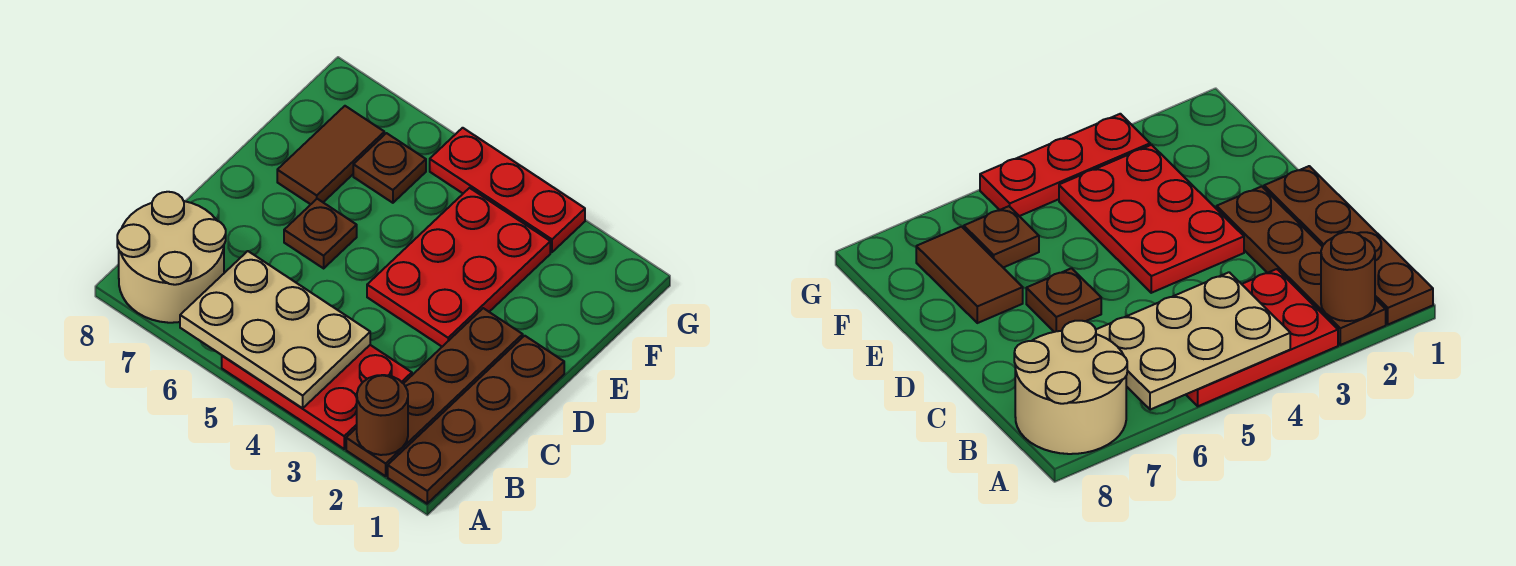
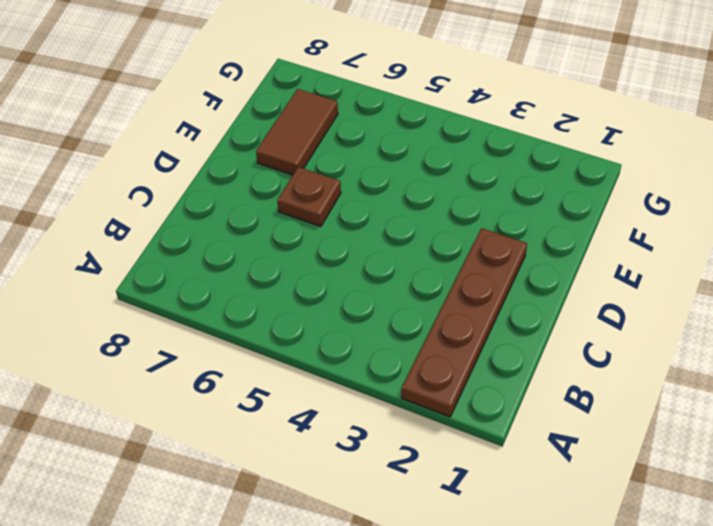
none -> brown plate A1:D1 level 1
none -> red plate A3:B5 level 1

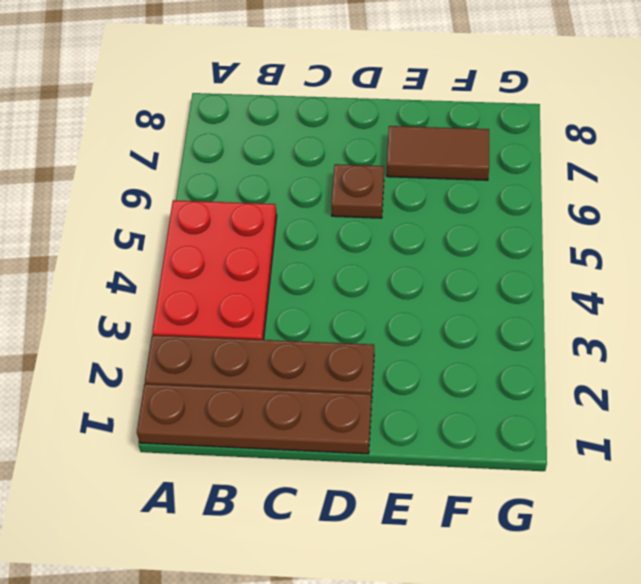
none -> tan round brick A7:B8 level 1
none -> red plate D3:F4 level 1

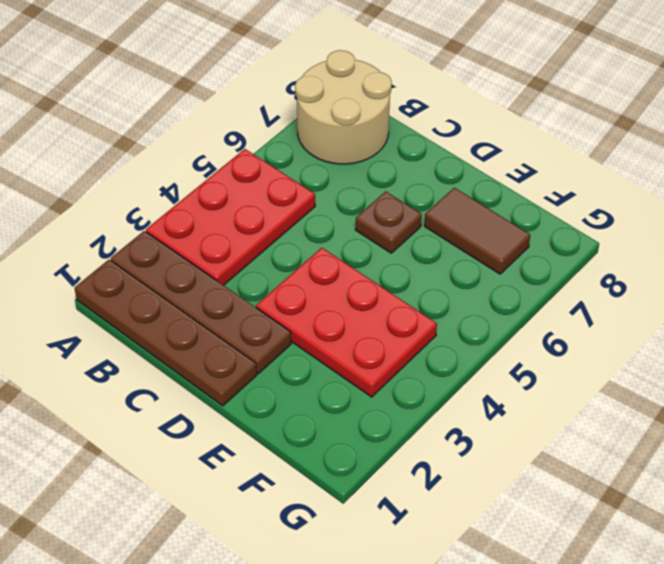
none -> brown plate F6 level 1
none -> red plate G3:G5 level 1

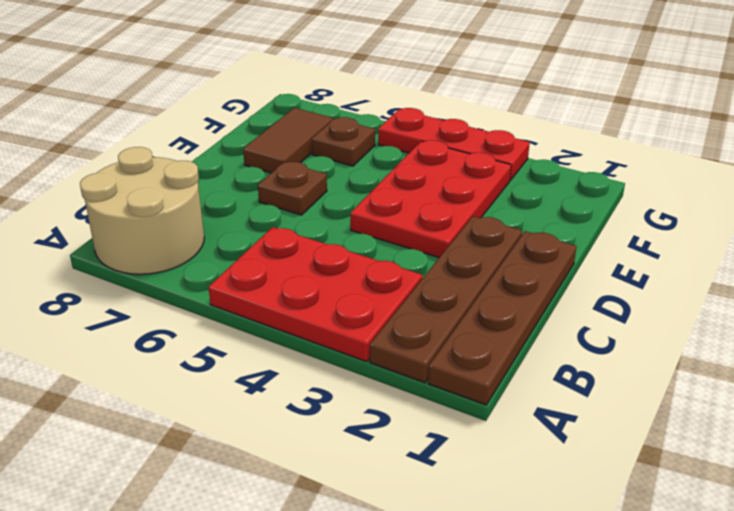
none -> brown round brick A2 level 2
none -> tan plate A4:B6 level 2

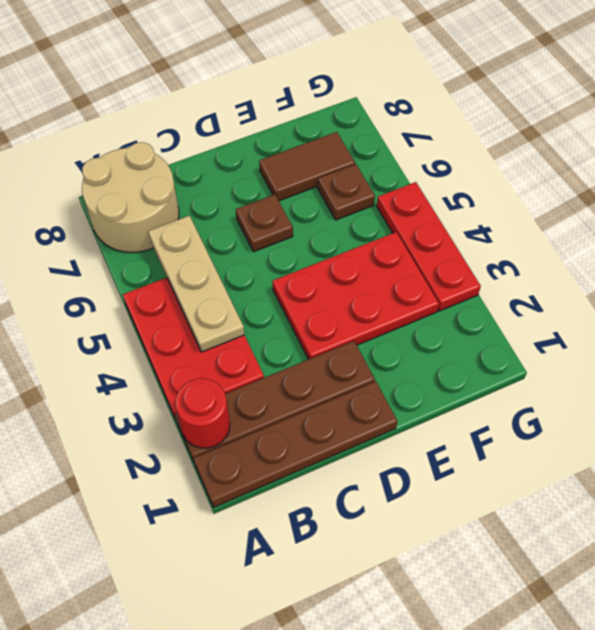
red round brick A2 level 2 -> brown round brick A2 level 2
tan plate B4:B6 level 2 -> tan plate A4:B6 level 2

